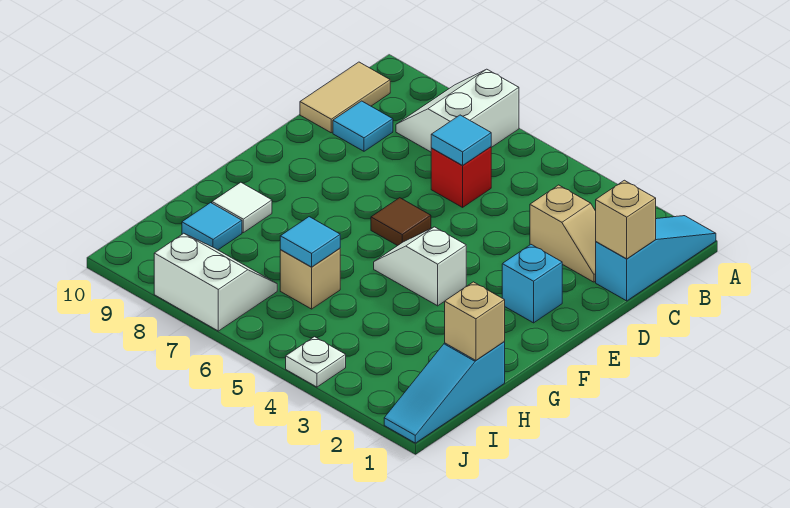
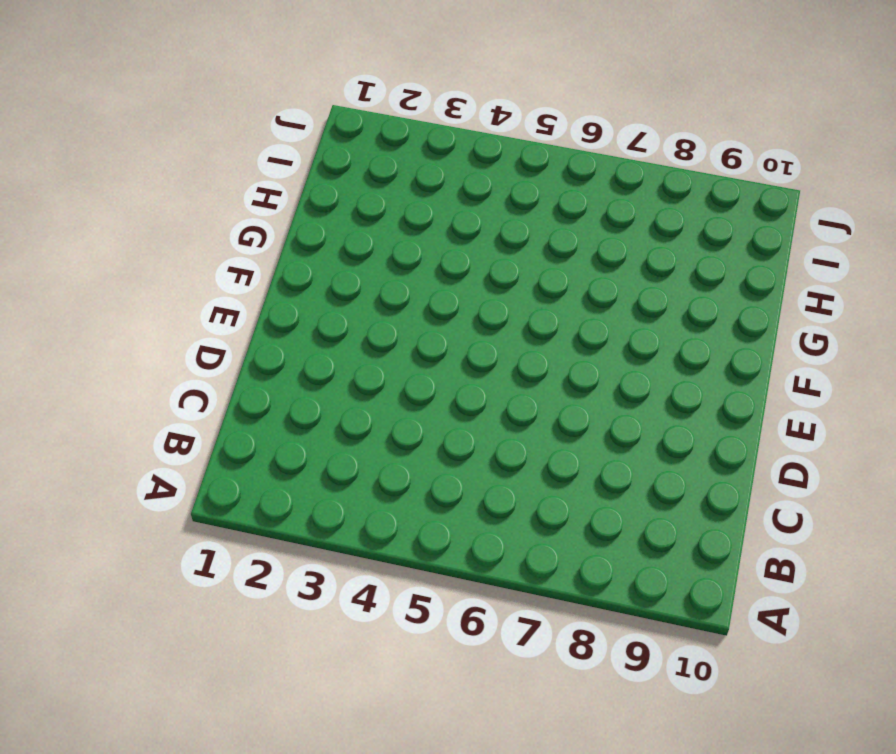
none -> cyan slope A1:C1 level 1 top C
none -> white slope A7:B8 level 1 top 7
none -> tan tile B10:C10 level 1

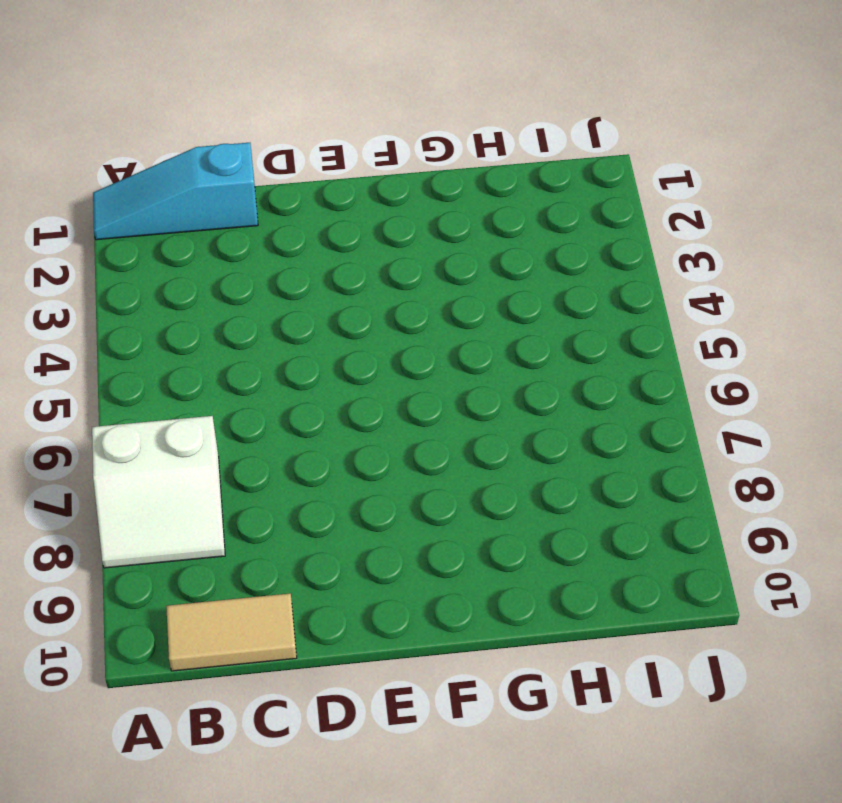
none -> tan slope C2:C3 level 1 top 3
none -> red brick C6 level 1
none -> cyan tile C9 level 1

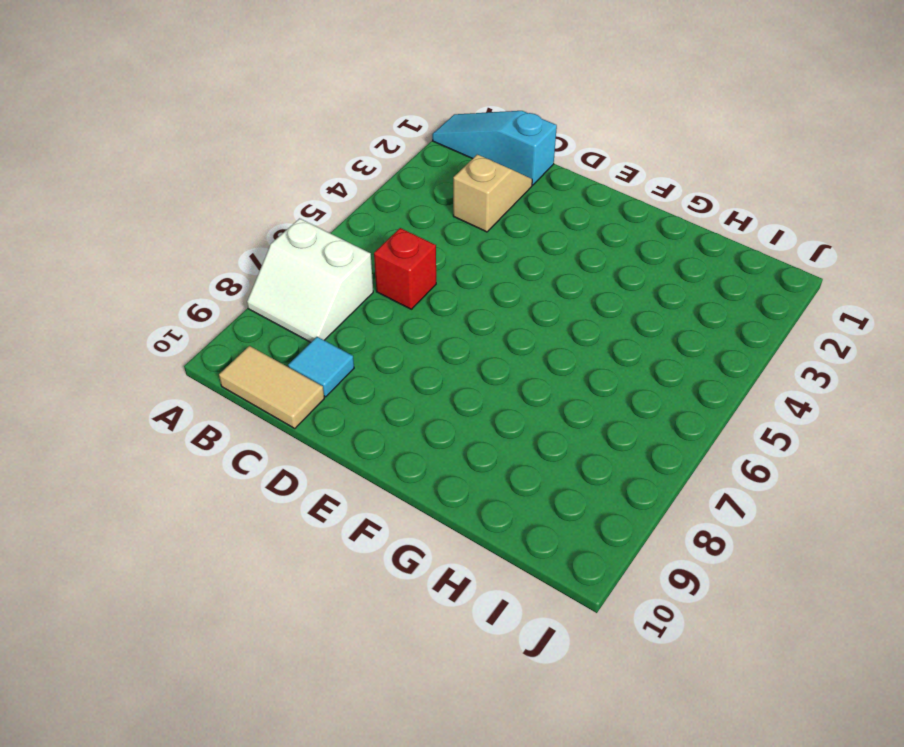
none -> cyan brick E2 level 1
none -> brown tile E6 level 1
none -> white slope F4:F5 level 1 top 4

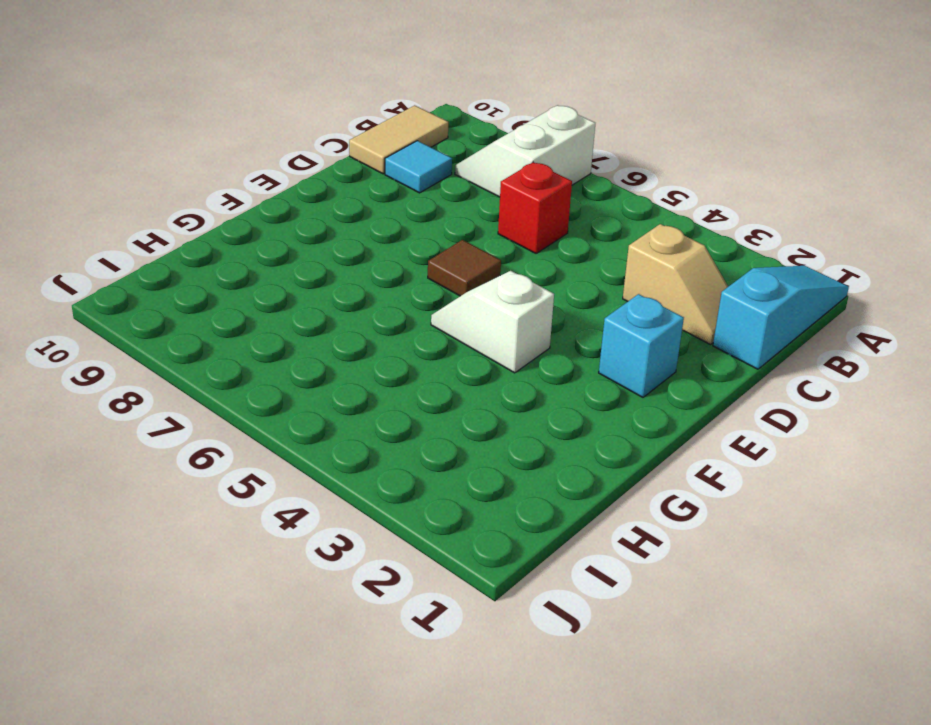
none -> white tile G9 level 1
none -> cyan slope H1:J1 level 1 top H
none -> tan brick H6 level 1

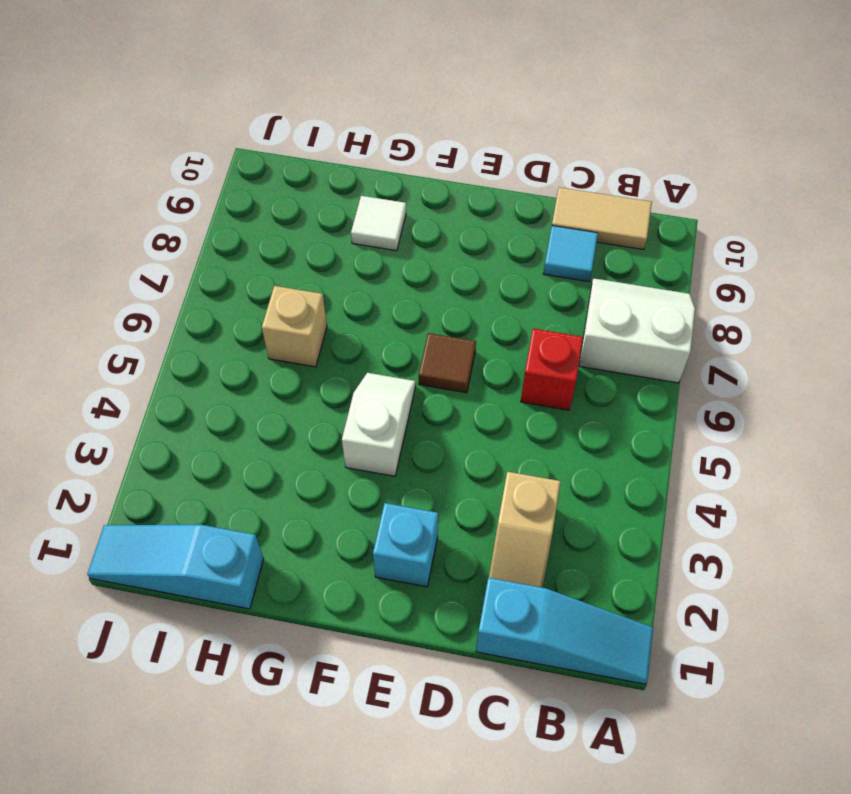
none -> cyan tile H9 level 1
none -> white slope I7:J8 level 1 top J
none -> white plate J4 level 1

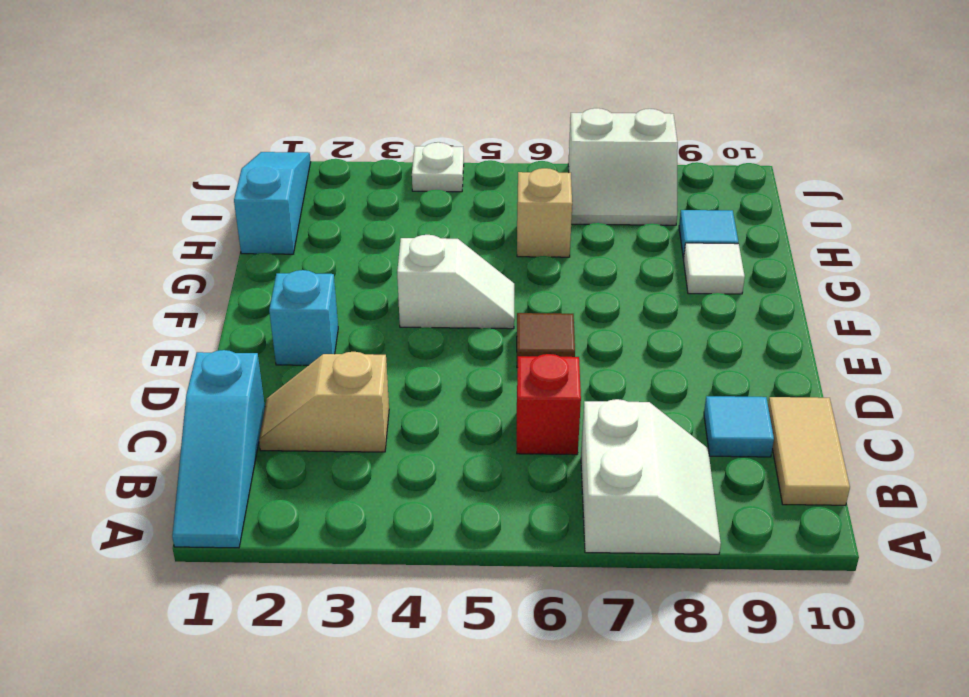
none -> tan brick C1 level 2
none -> cyan tile C6 level 2
none -> tan brick H1 level 2

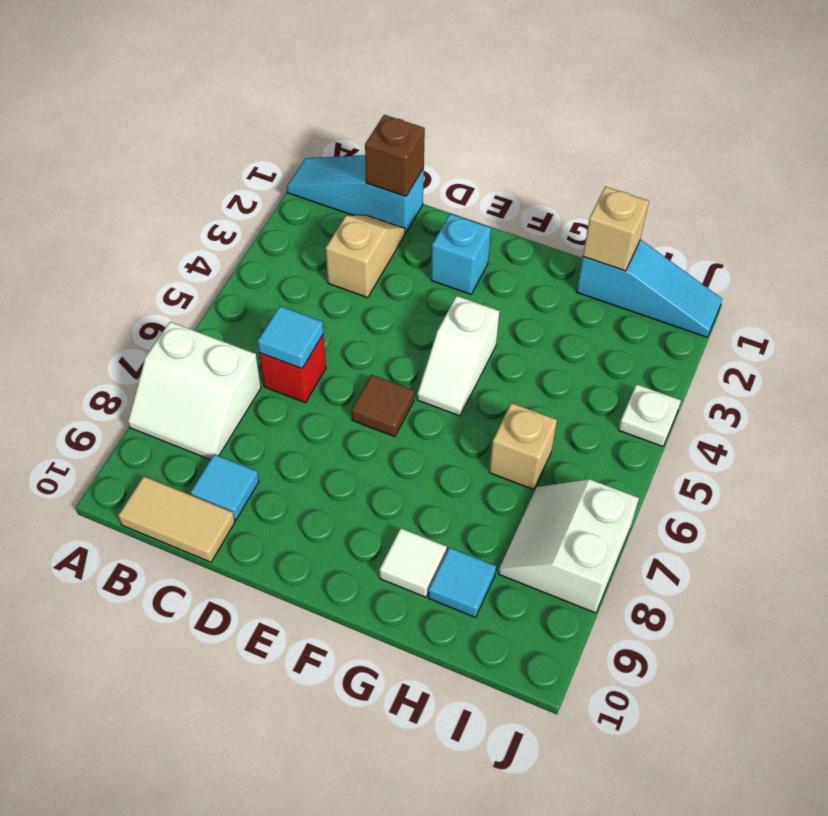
brown brick C1 level 2 -> tan brick C1 level 2
none -> cyan tile H6 level 2

